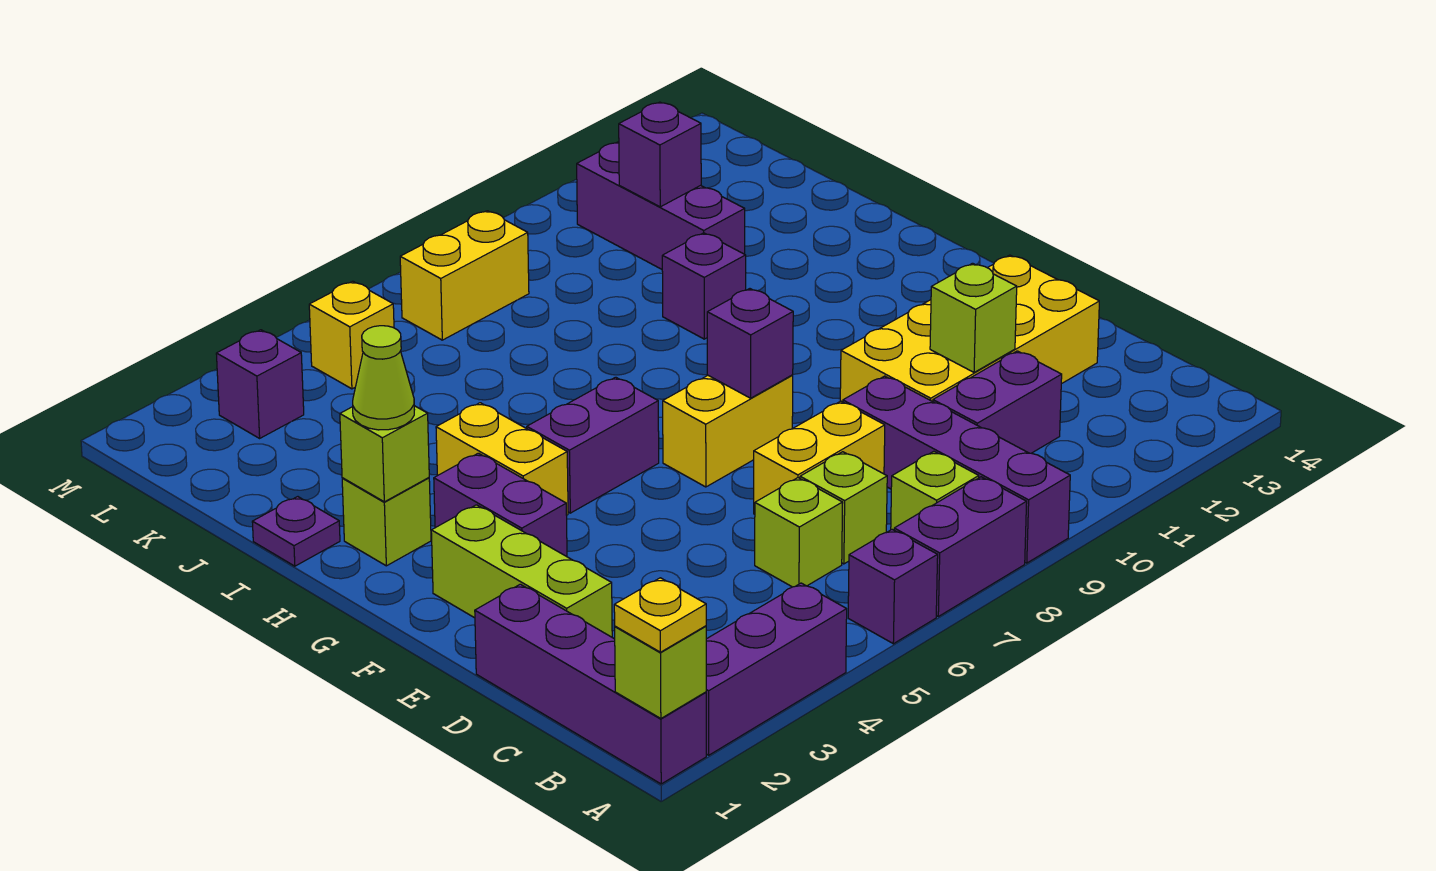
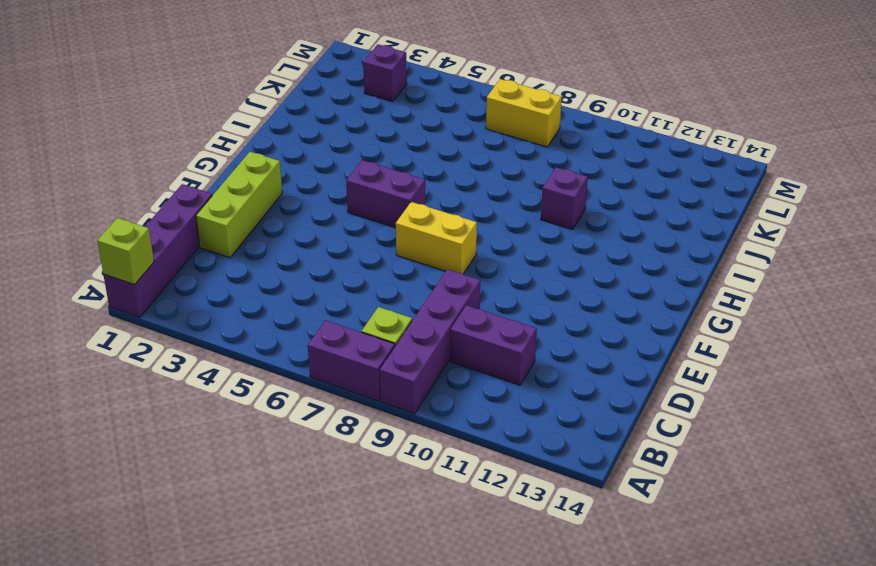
none -> purple brick A2:A4 level 1
none -> purple brick A6 level 1
none -> lime brick C6 level 1
none -> lime brick C7 level 1

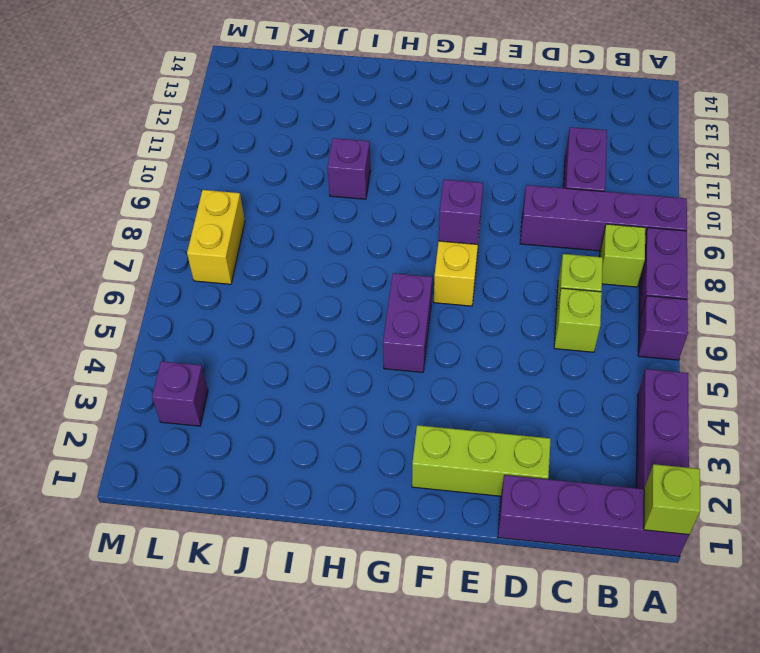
none -> yellow brick D7:D8 level 1
none -> yellow brick D10:E13 level 1
none -> purple brick F3:G3 level 1
none -> yellow brick G4:H4 level 1

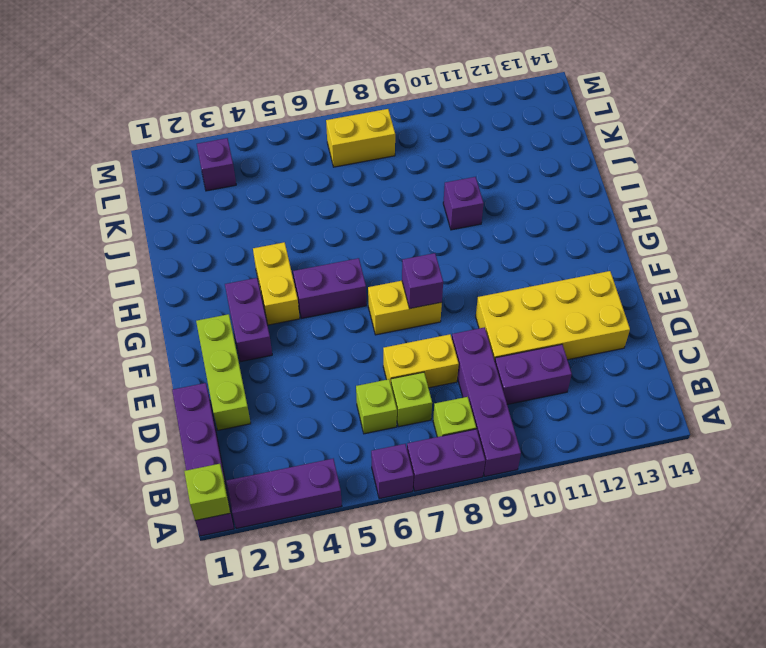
none -> lime brick H2 level 1
none -> purple plate I1 level 1
none -> purple brick J11:L11 level 1
none -> yellow brick L5 level 1

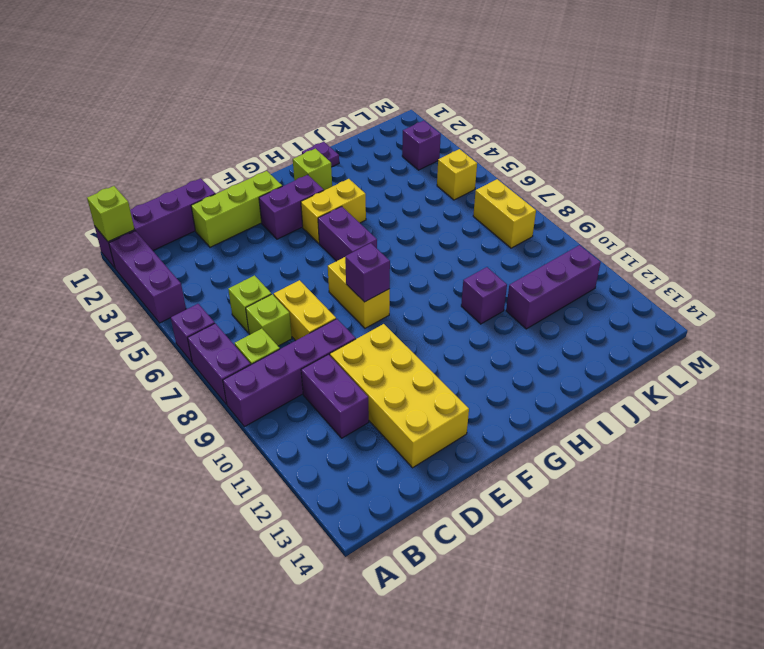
none -> lime brick D11 level 2
none -> lime brick H2 level 2
none -> purple brick K11 level 2
none -> yellow plate A1 level 3

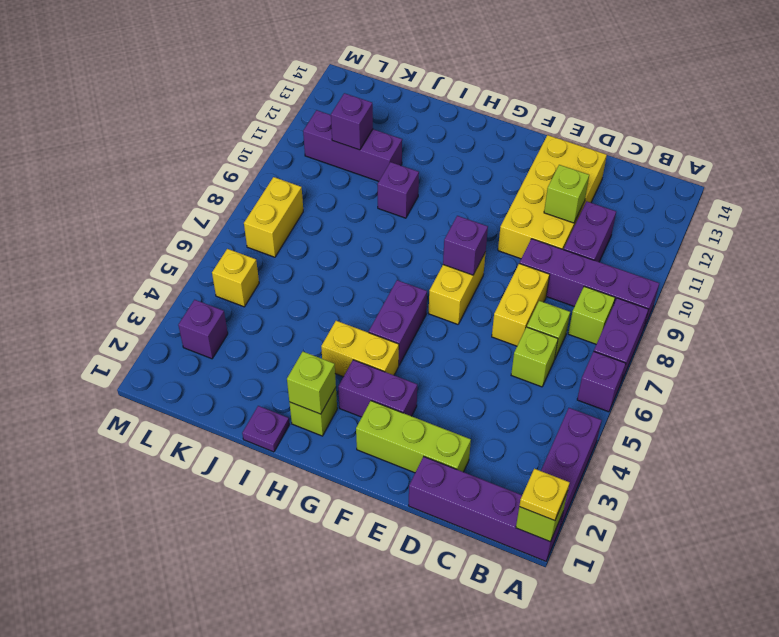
none -> lime cone H2 level 3

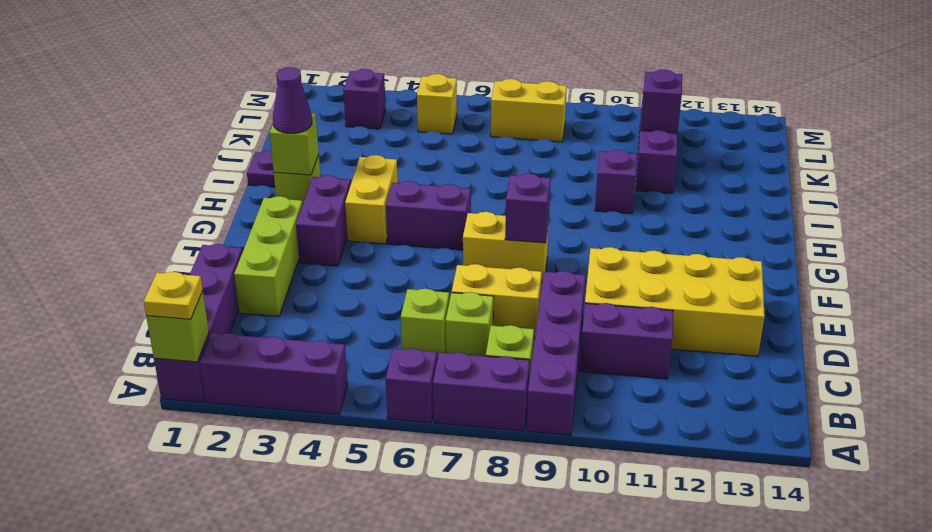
purple cone H2 level 3 -> lime cone H2 level 3
none -> lime brick D11 level 2

